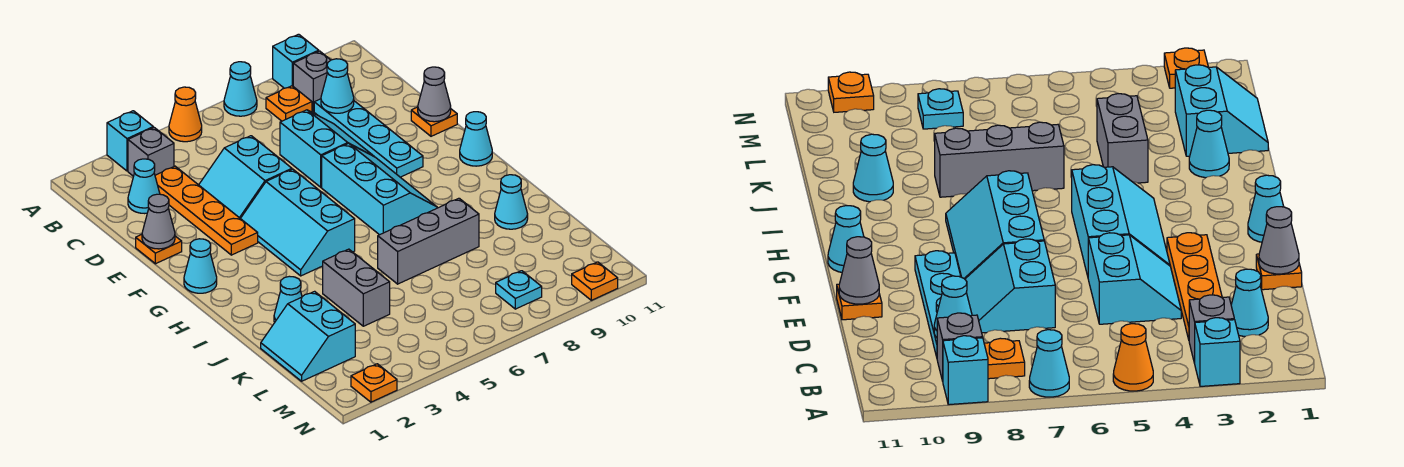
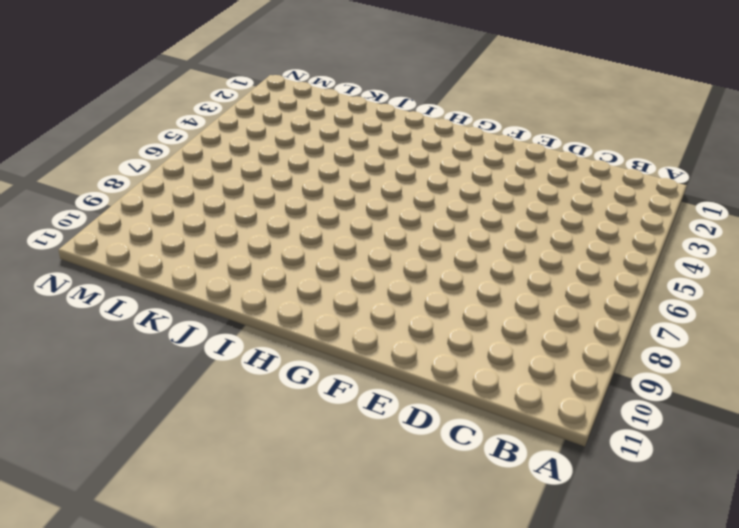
none -> cyan brick A3 level 1
none -> orange cone A5 level 1
none -> cyan cone A7 level 1

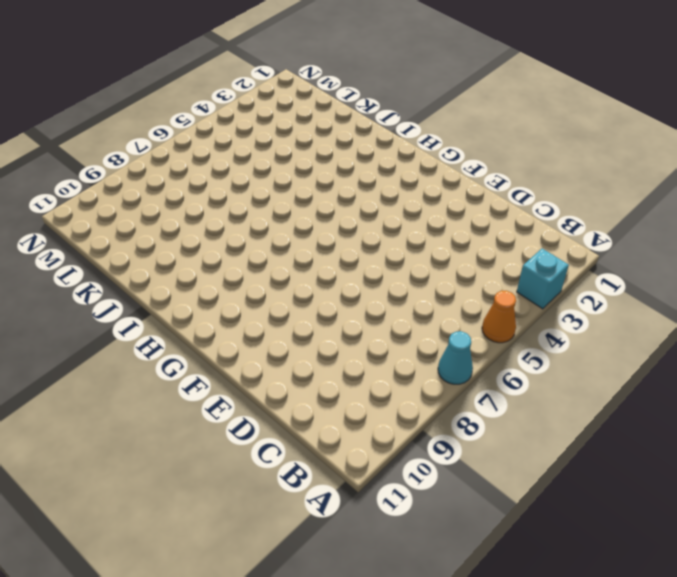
none -> cyan brick A9 level 1
none -> grey brick B3 level 1
none -> orange plate B8 level 1

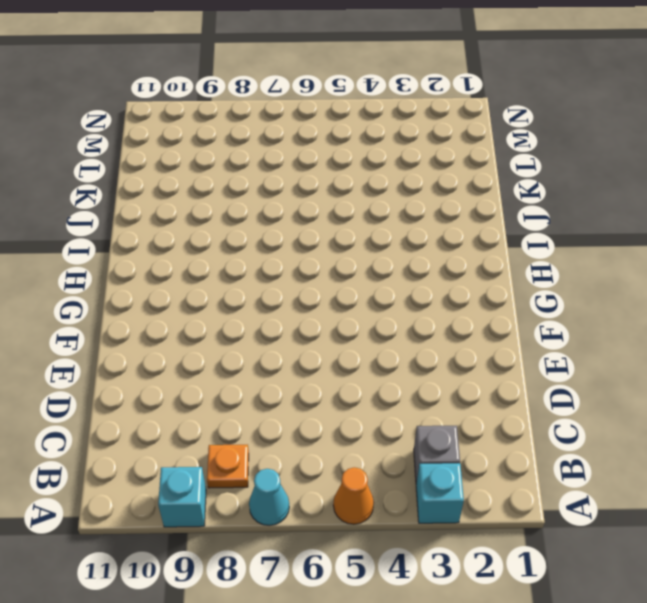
none -> grey brick B9 level 1
none -> cyan cone C2 level 1
none -> orange plate C3:F3 level 1

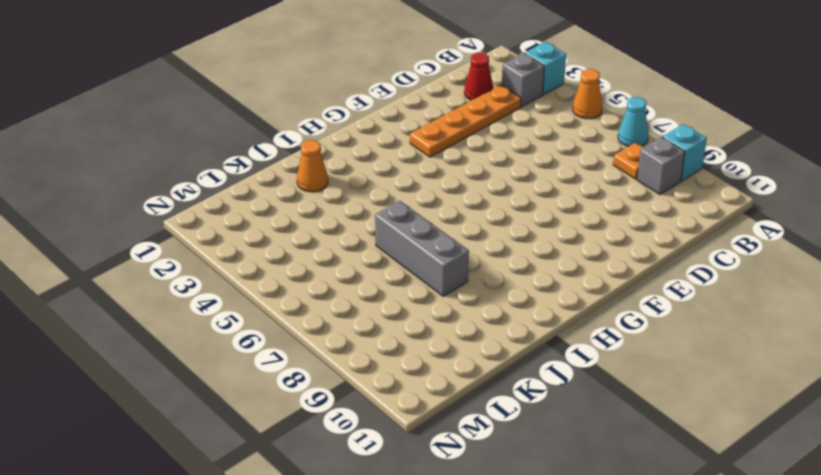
red cone C2 level 1 -> cyan cone C2 level 1
orange cone J2 level 1 -> cyan cone J2 level 1
none -> cyan plate C9:F9 level 1
none -> cyan slope D4:E5 level 1 top 5
none -> cyan slope D7:E8 level 1 top 7

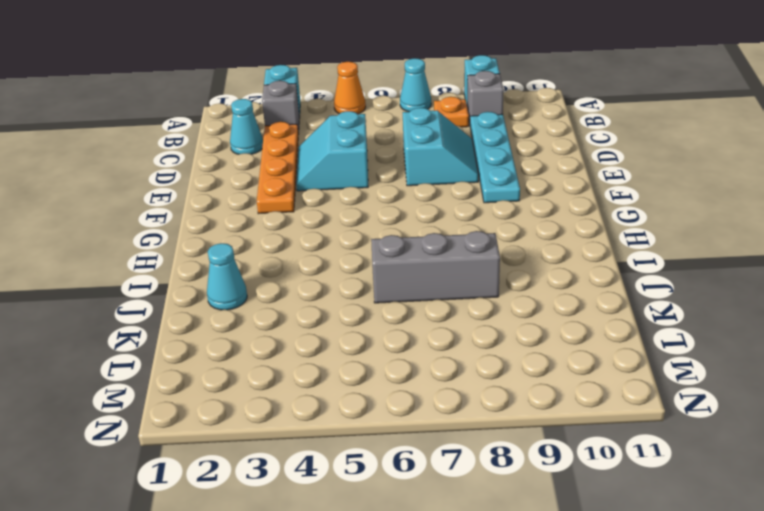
none -> orange plate E1 level 1
none -> orange plate E11 level 1
none -> cyan slope F4:H5 level 1 top 5

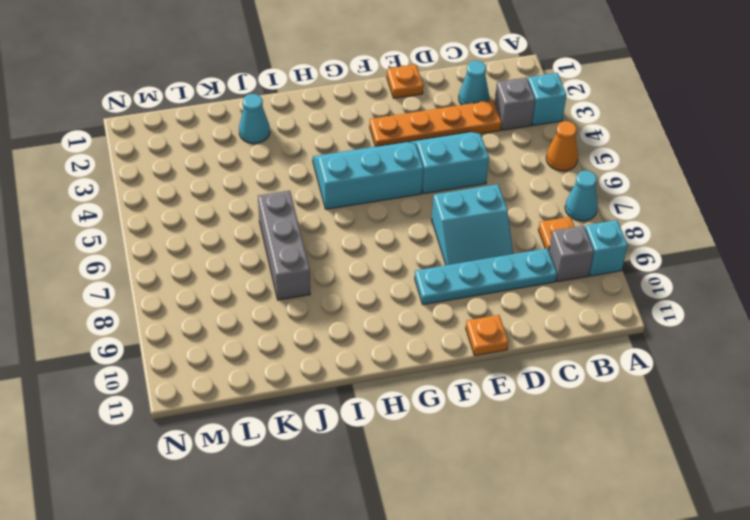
none -> cyan slope F7:H8 level 1 top 7
none -> cyan cone G1 level 1
none -> cyan cone G11 level 1

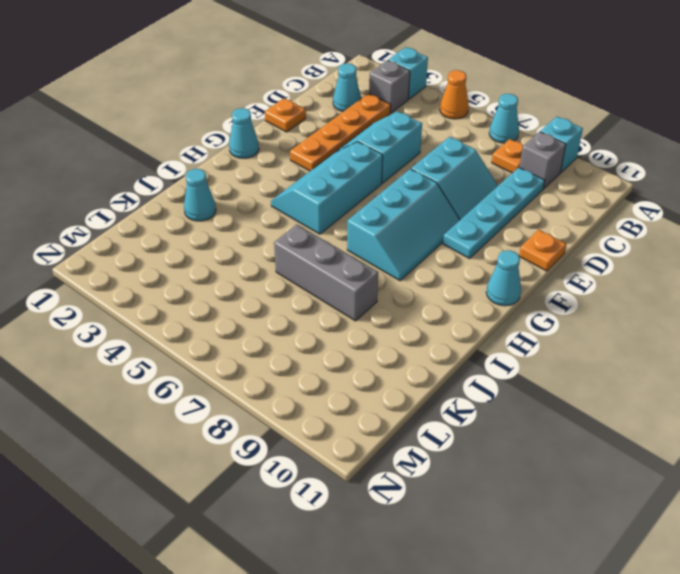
none -> grey brick J4:K4 level 1
none -> cyan cone J10 level 1
none -> cyan slope K1:L2 level 1 top 2

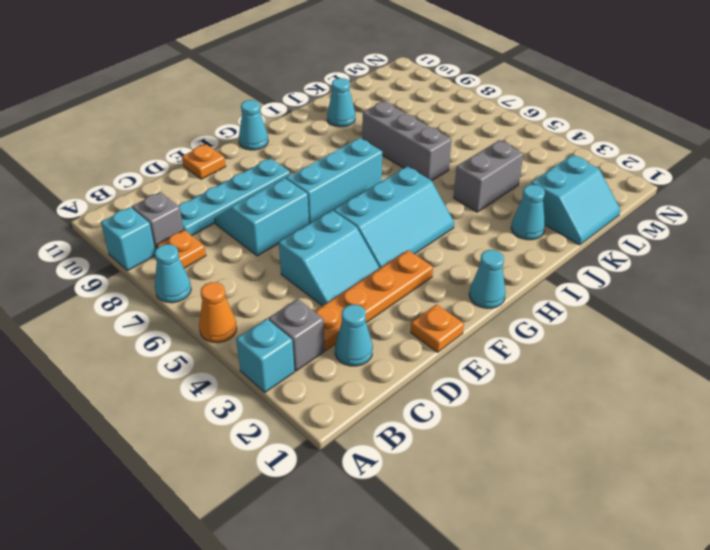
none -> cyan plate M8 level 1
none -> orange plate N2 level 1
none -> orange plate N10 level 1

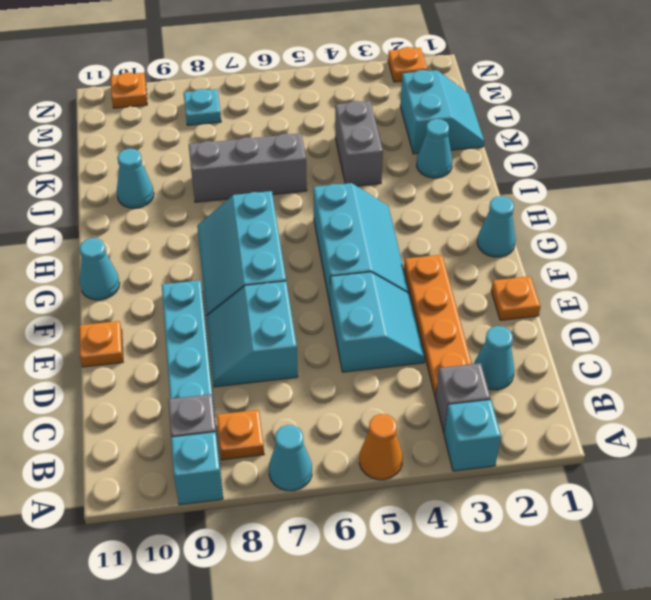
none -> cyan cone C9 level 2
none -> grey cone E1 level 2
none -> grey cone E11 level 2

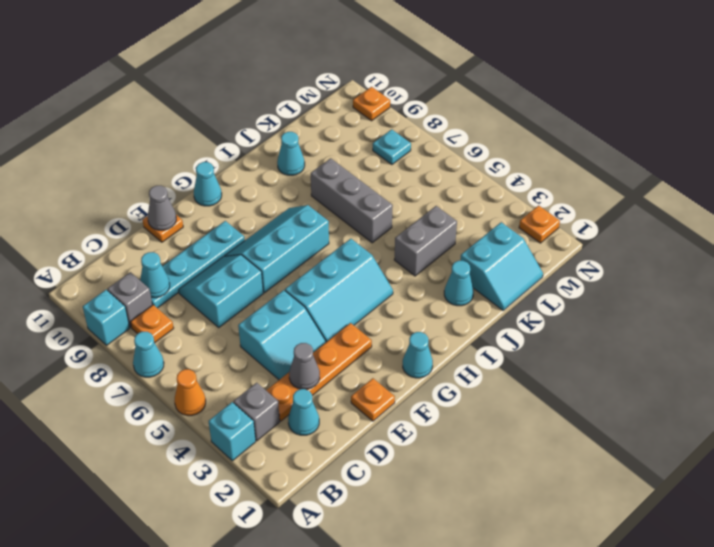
grey cone D3 level 2 -> grey cone E1 level 2

